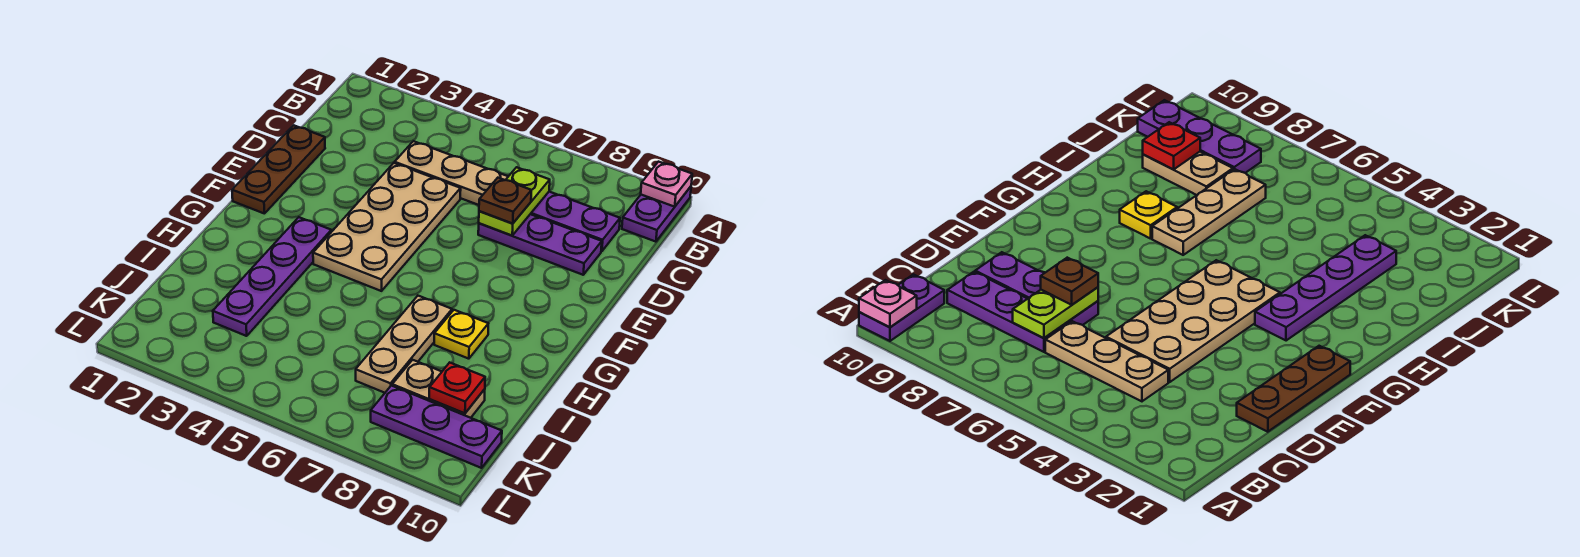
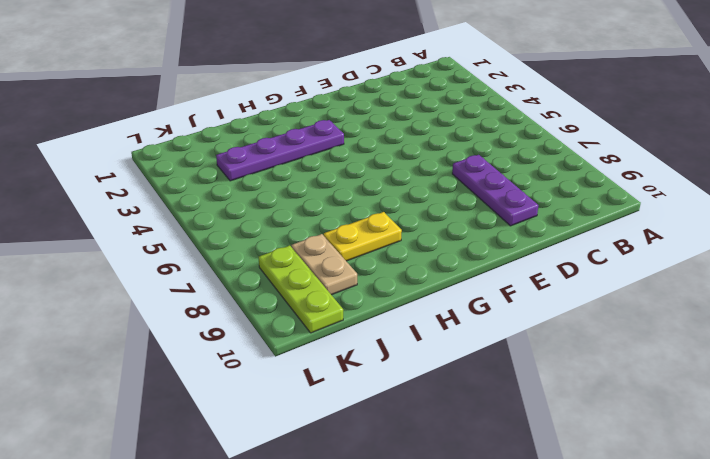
yellow plate H8:I8 level 1 -> yellow plate H8 level 1
lime plate K8:K10 level 1 -> purple plate K8:K10 level 1
none -> purple plate A10:B10 level 1
none -> tan plate C4:C6 level 1
none -> purple plate C7:C9 level 1

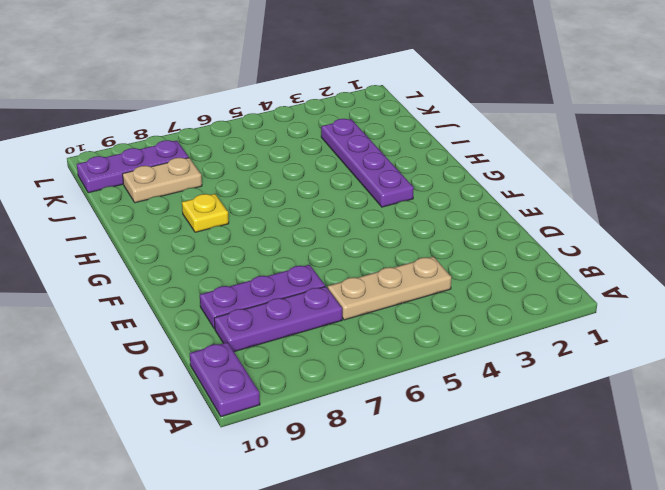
none -> brown plate D1:F1 level 1
none -> tan plate D4:G5 level 1
none -> tan plate H7:J7 level 1

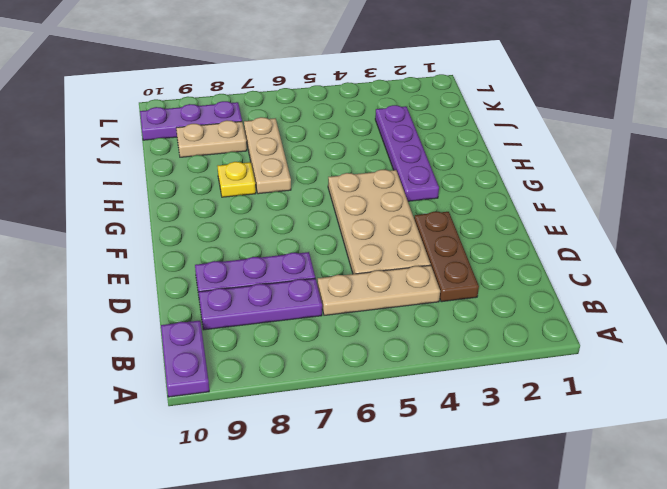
brown plate C3:E3 level 1 -> brown plate D1:F1 level 1
none -> pink plate A10 level 2
none -> lime plate C7:D7 level 2
none -> red plate J9 level 2

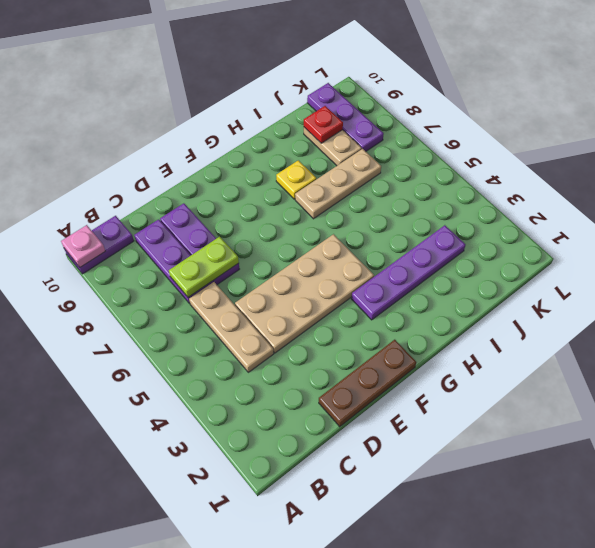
none -> brown plate D7 level 3

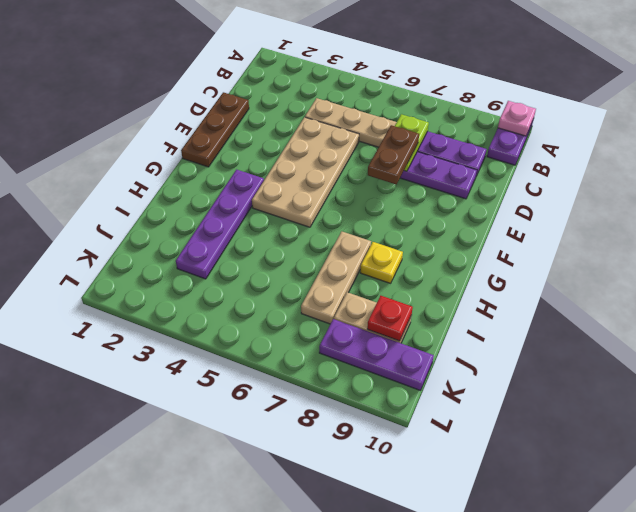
brown plate D7:E7 level 3 -> brown plate D7 level 3

